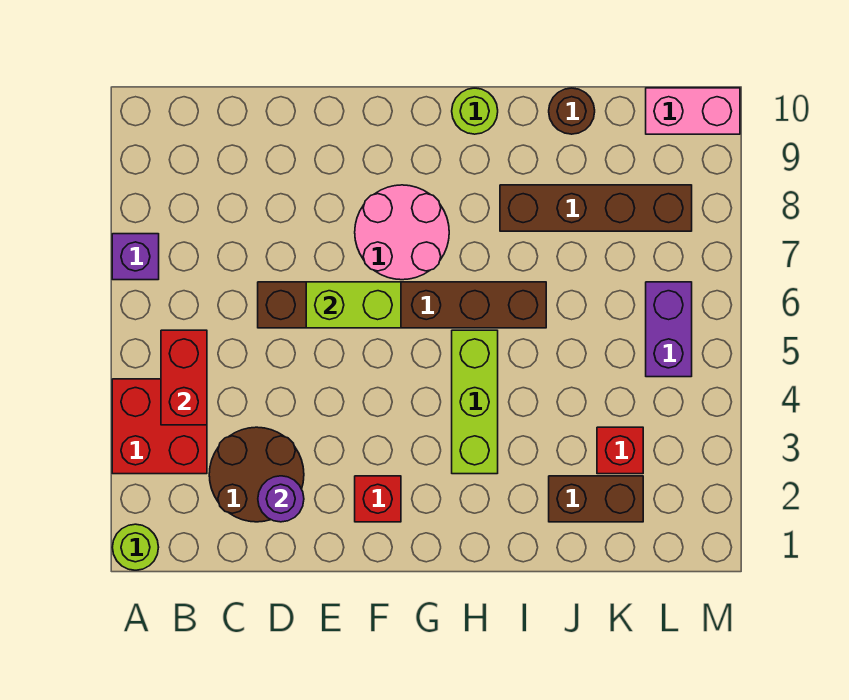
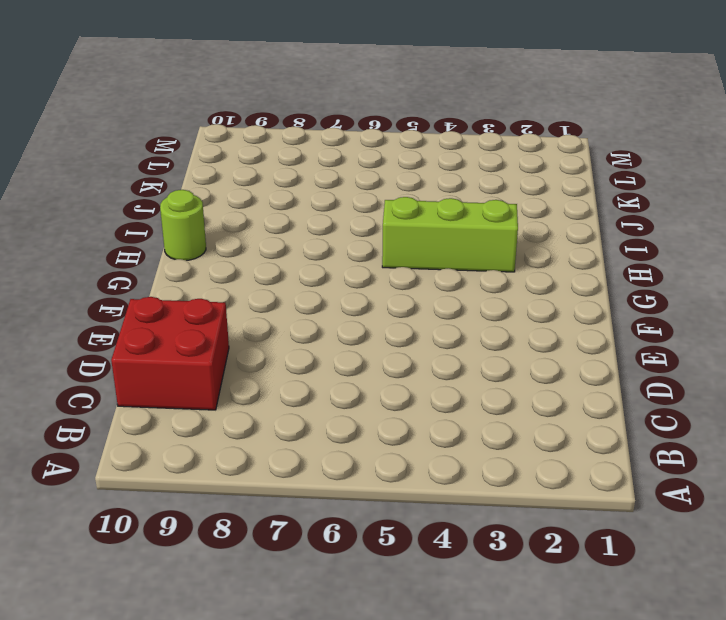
red brick C9:D10 level 1 -> red brick A3:B4 level 1
none -> lime round brick A1 level 1
none -> purple brick A7 level 1
none -> brown round brick C2:D3 level 1

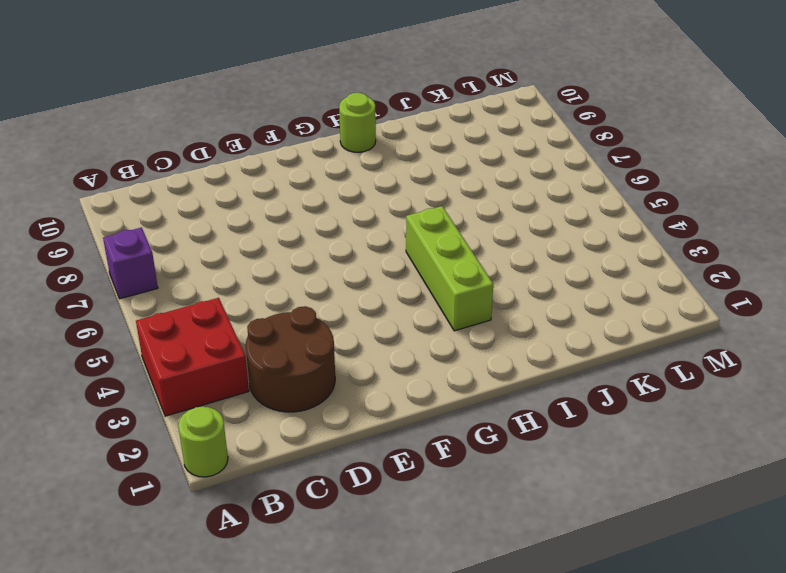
none -> brown brick D6:I6 level 1
none -> red brick F2 level 1
none -> pink round brick F7:G8 level 1

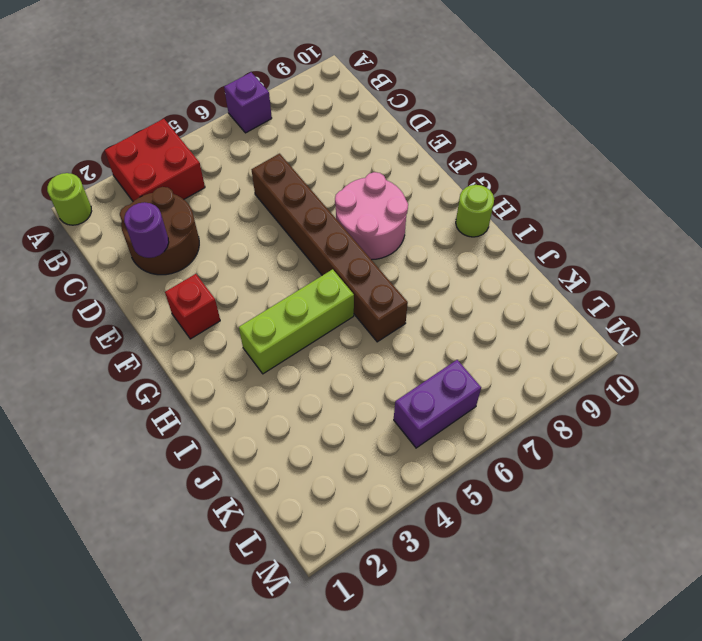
none -> brown brick I8:L8 level 1
none -> brown brick J2:K2 level 1
none -> brown round brick J10 level 1

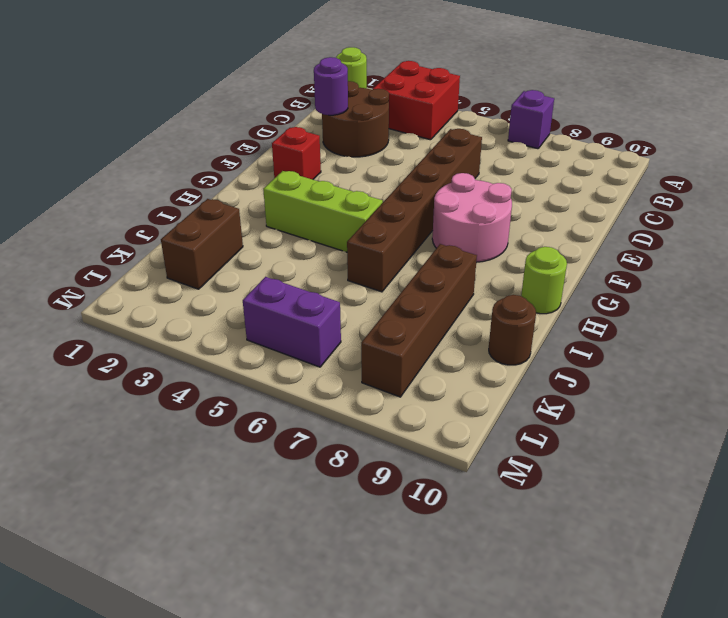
none -> red brick K3 level 1
none -> pink brick L10:M10 level 1
none -> red brick B4:B5 level 2

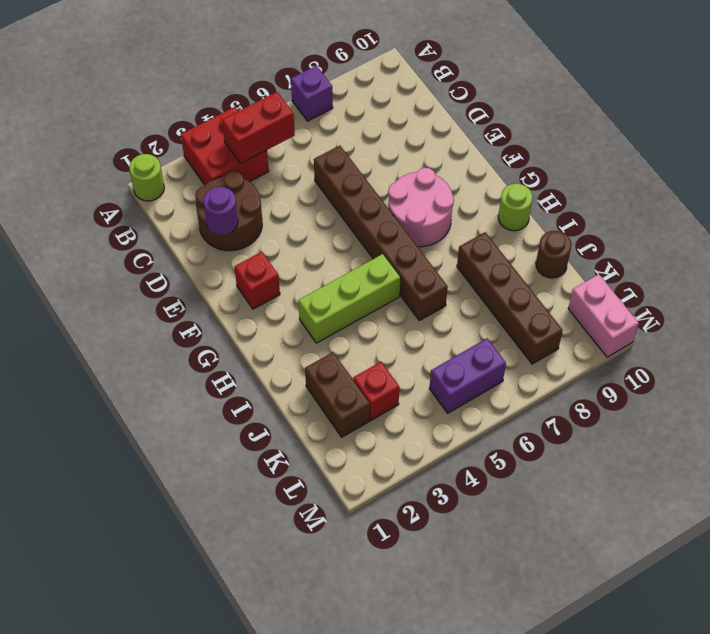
none -> lime brick E6:F6 level 2

